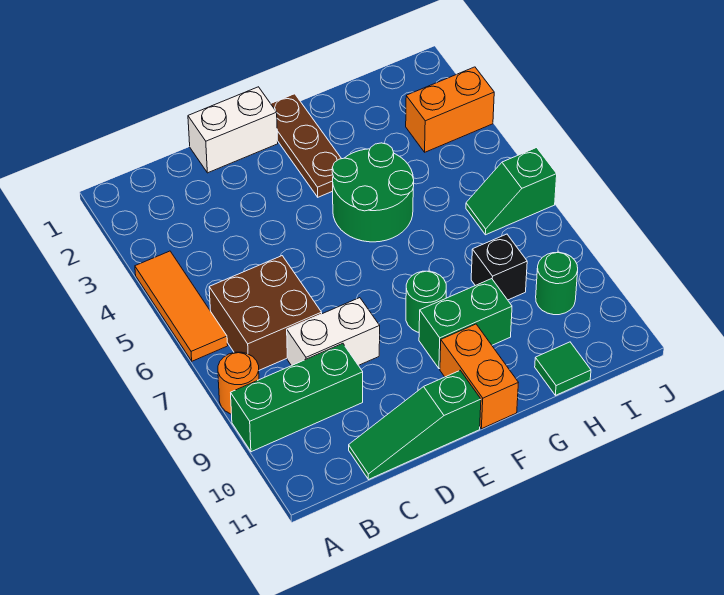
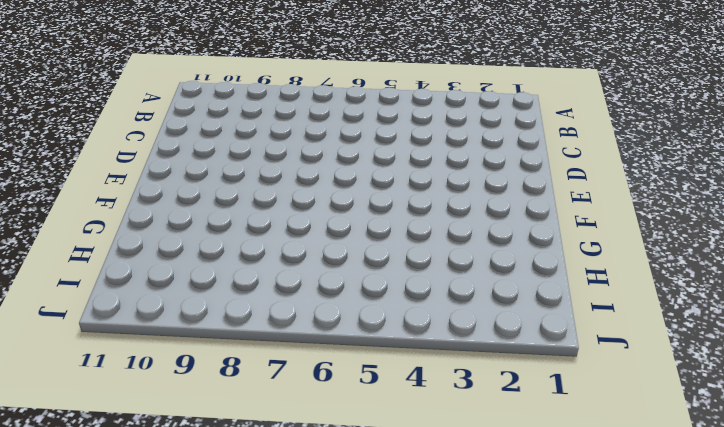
none -> orange tile A4:A6 level 1
none -> orange round brick A8 level 1
none -> green brick A9:C9 level 1

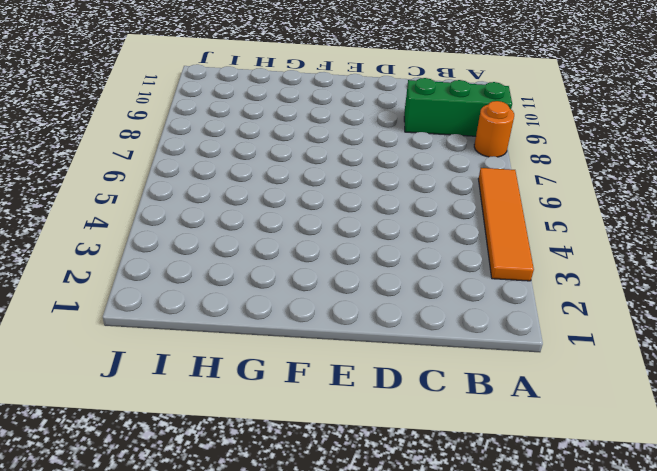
orange tile A3:A6 level 1 -> orange tile A4:A6 level 1
none -> brown brick B6:C7 level 1
none -> white brick C8:D8 level 1
none -> green slope C11:E11 level 1 top E

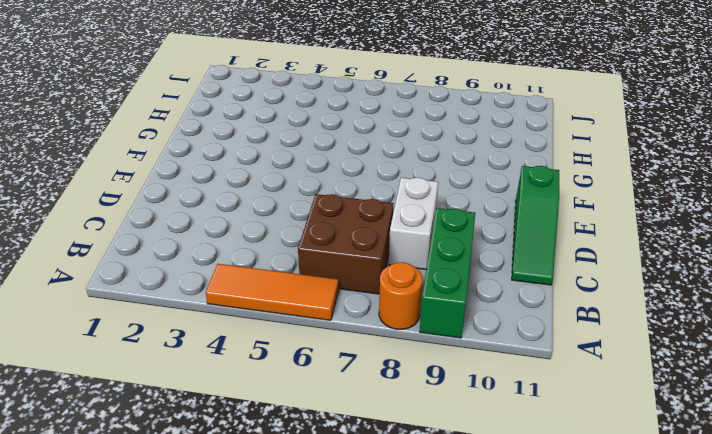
none -> white brick D1:E1 level 1
none -> brown plate F1:F3 level 1
none -> green round brick F4:G5 level 1

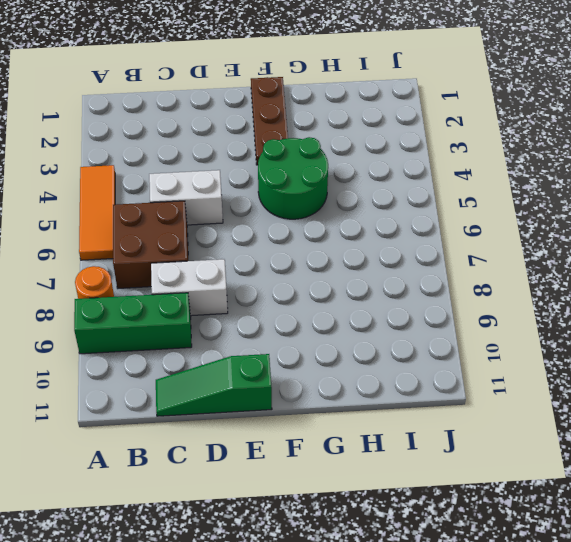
white brick C5:D5 level 1 -> white brick D1:E1 level 1
none -> green round brick F8 level 1
none -> green brick F9:G9 level 1
none -> orange brick F10:F11 level 1

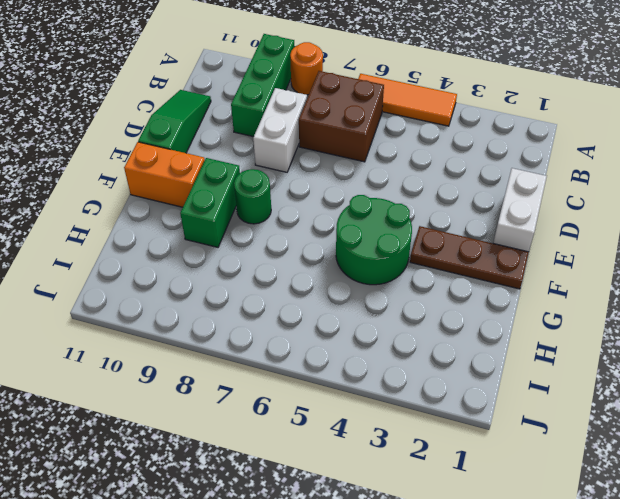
none -> black brick H8 level 1
none -> green tile H11 level 1
none -> orange brick I3:J3 level 1

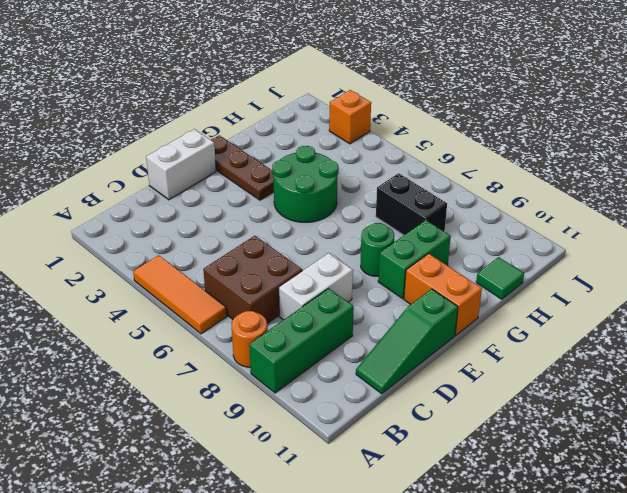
black brick H7:H8 level 1 -> black brick H8 level 1
orange brick J3 level 1 -> orange brick I3:J3 level 1
none -> green slope I6:J6 level 1 top J
none -> green round brick I9 level 1

